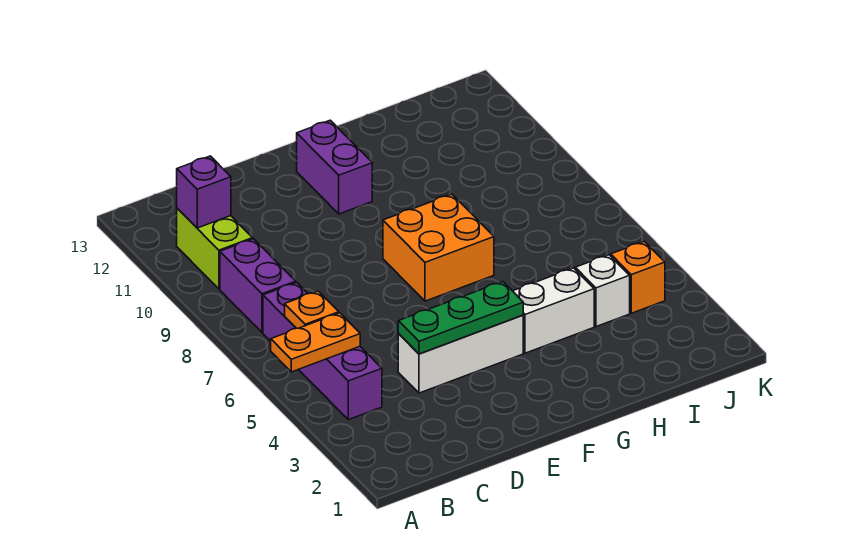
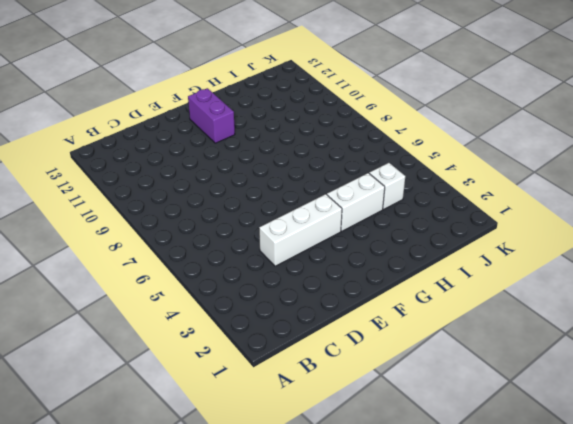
none -> purple brick B4:B7 level 1
none -> purple brick B8:B9 level 1
none -> lime brick B10:B11 level 1

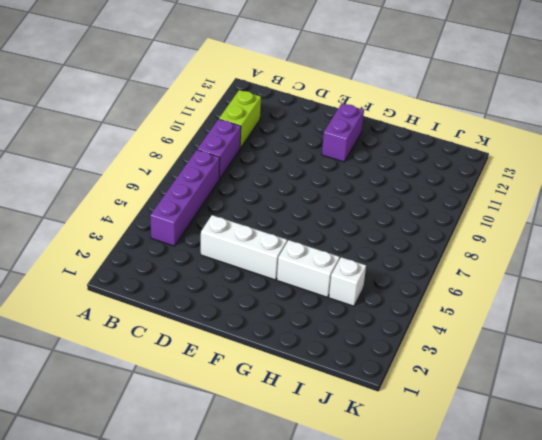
none -> orange brick F7:G8 level 1
none -> orange brick J4 level 1
none -> orange plate A5:B5 level 2

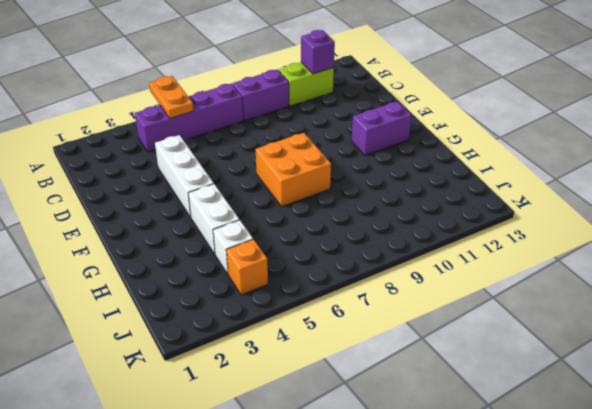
none -> orange plate B6 level 2
none -> green plate D4:F4 level 2

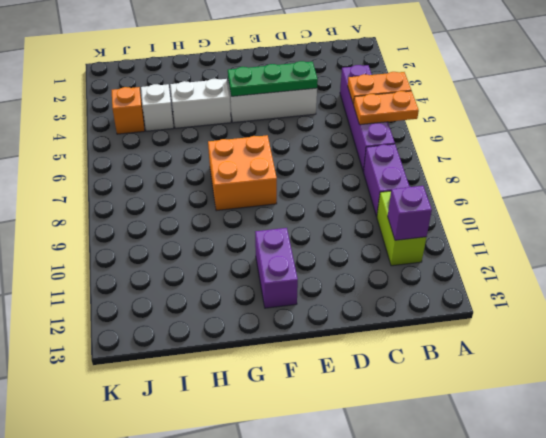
orange plate A6:B6 level 2 -> orange plate B6 level 2

